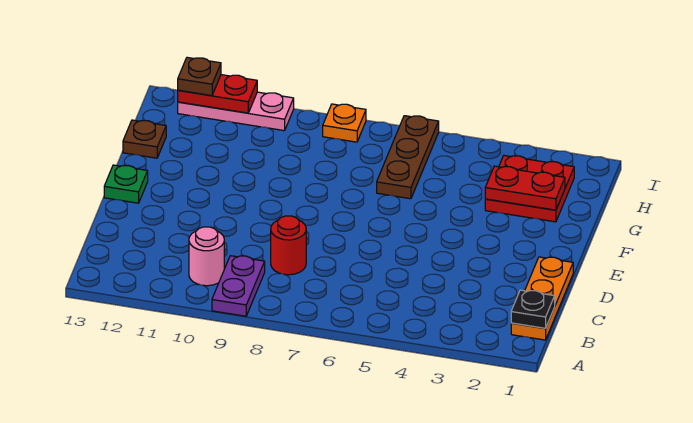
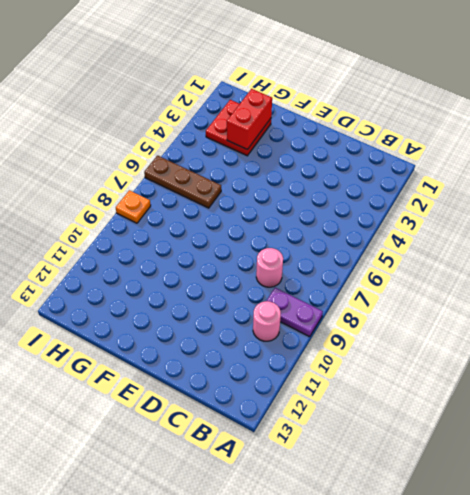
pink round brick C8 level 1 -> red round brick C8 level 1
red brick G2:G3 level 2 -> red plate G2:G3 level 2
none -> orange plate B1:D1 level 1
none -> green plate E13 level 1
none -> brown plate G13 level 1

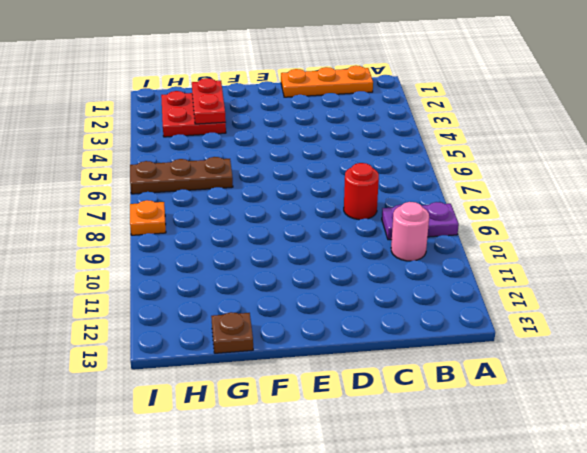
none -> green plate E13 level 1
none -> pink plate I10:I12 level 1
none -> black plate B1 level 2

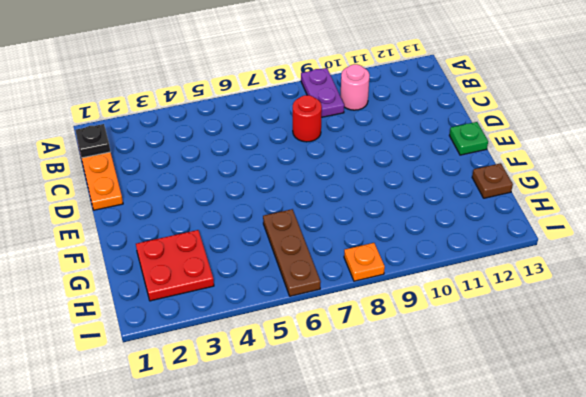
none -> pink plate I10:I12 level 1
none -> red plate G2:G3 level 2
none -> red plate I11:I12 level 2

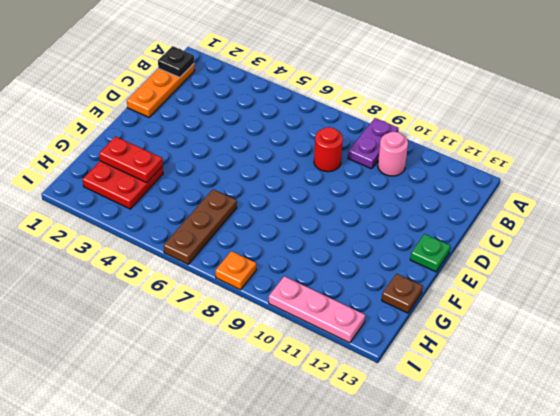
none -> red plate I11:I12 level 2
none -> brown plate I12 level 3

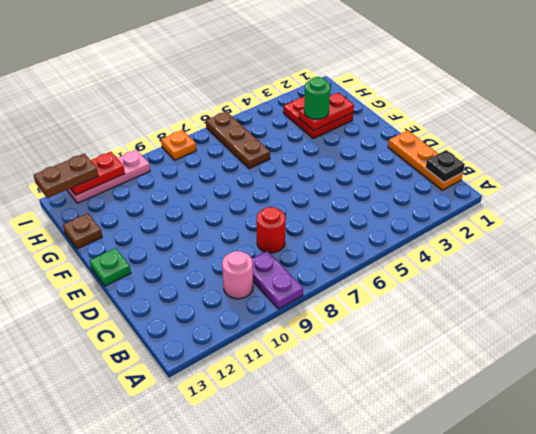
green round brick G3 level 3 -> none
brown plate I12:I13 level 3 -> brown plate I12 level 3

